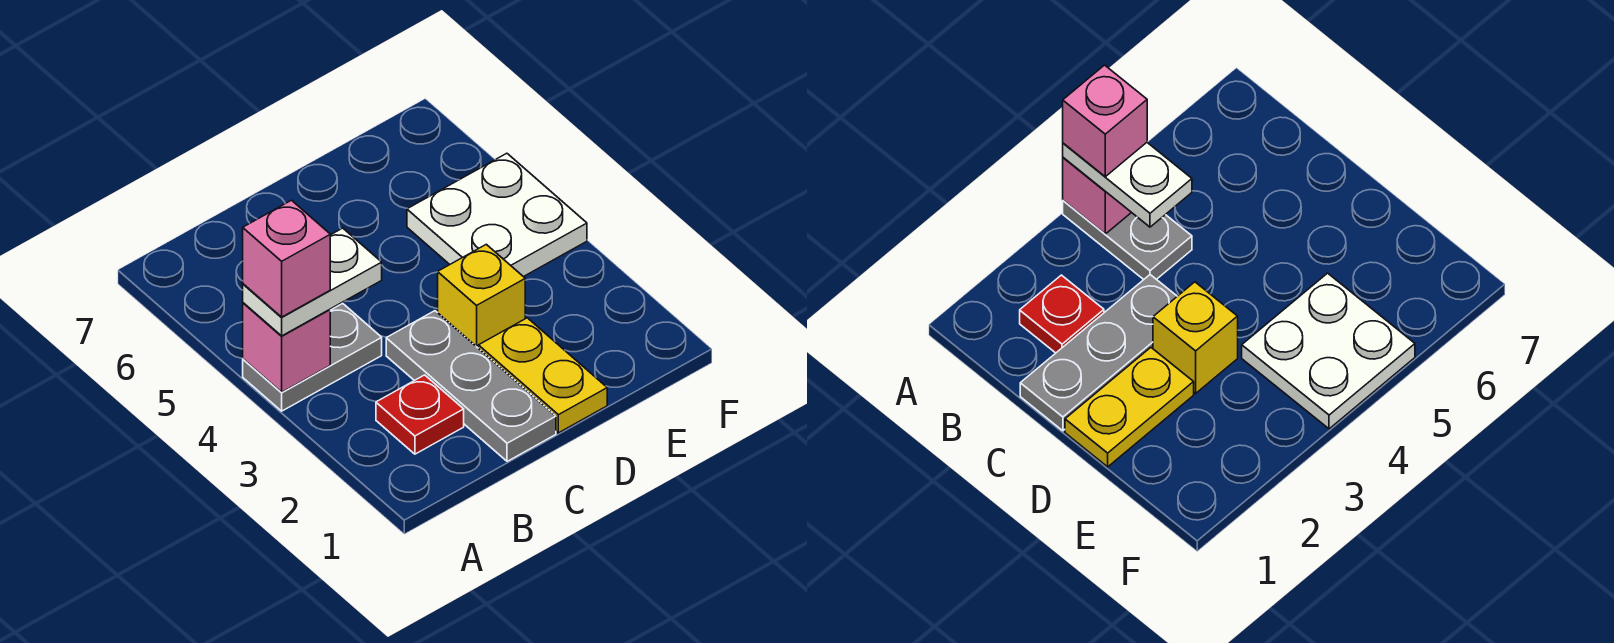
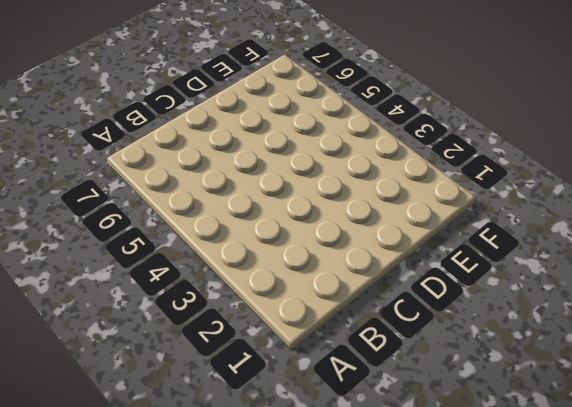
none -> grey plate A4:B4 level 1
none -> red plate B2 level 1

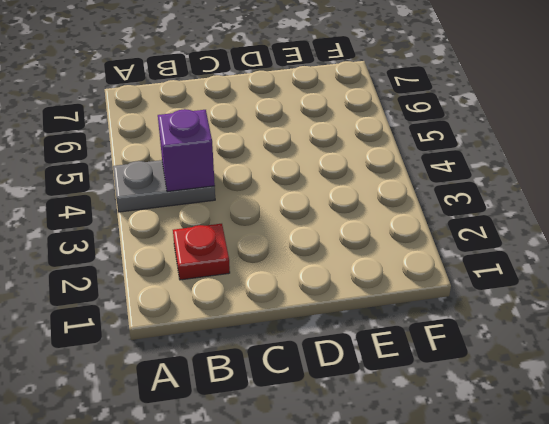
purple brick B4 level 2 -> none
none -> grey plate C1:C3 level 1
none -> yellow plate D1:D2 level 1

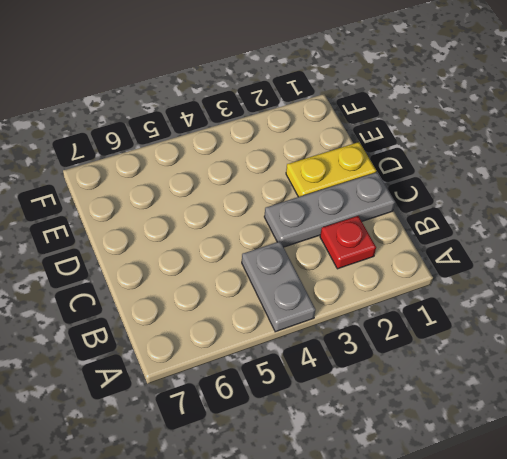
none -> yellow brick D3 level 1
none -> white plate E4:F5 level 1

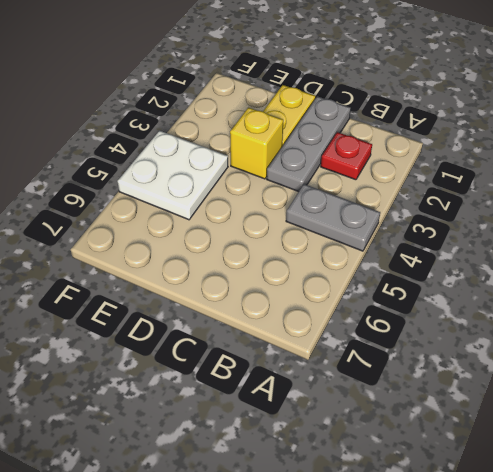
none -> pink brick A4 level 2
none -> white plate A4:B4 level 3

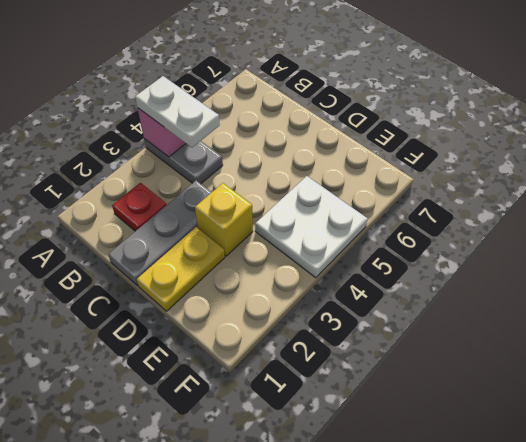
none -> pink brick A4 level 4

